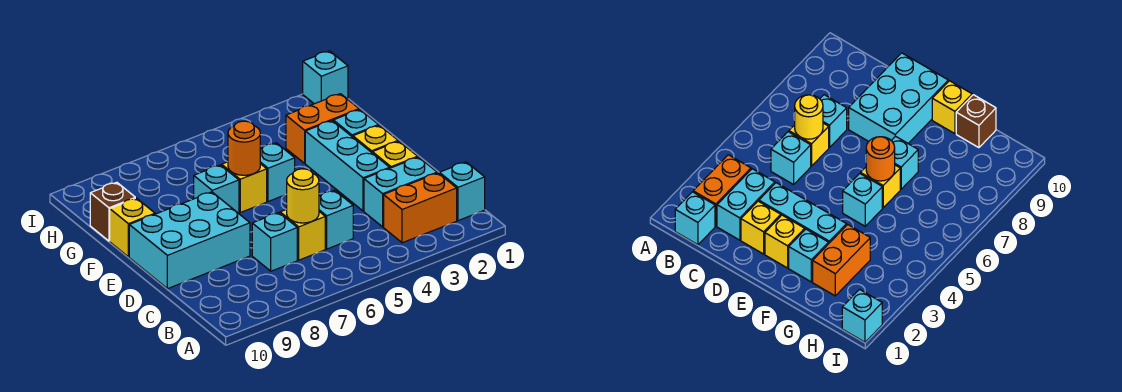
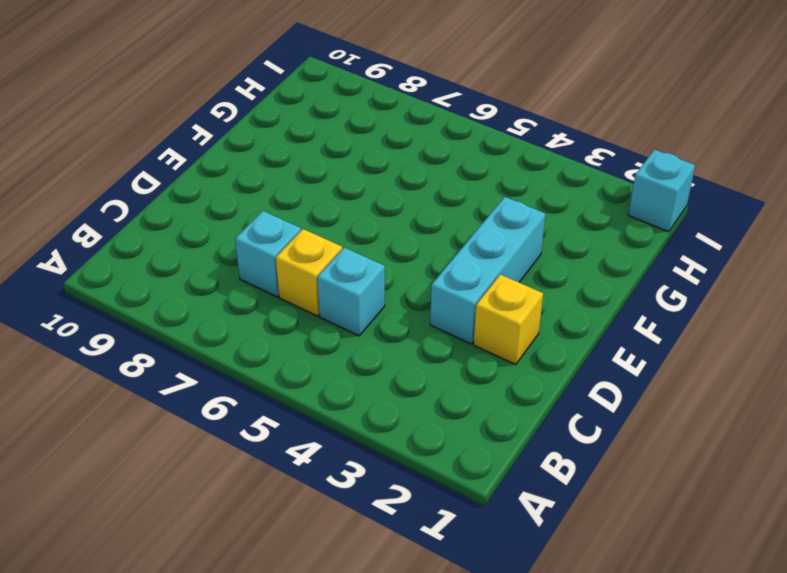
none -> cyan brick B1 level 1
none -> orange brick B2:B3 level 1
none -> cyan brick C2:C3 level 1

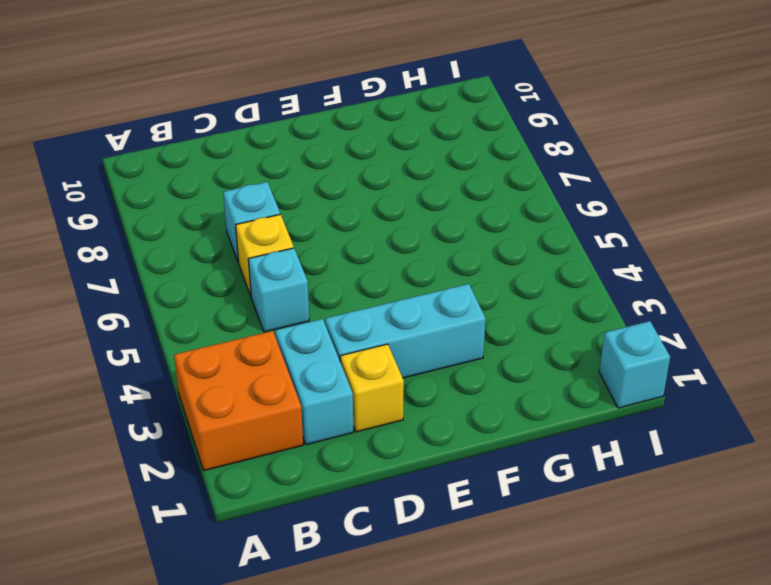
orange brick A2:B3 level 1 -> orange brick B2:B3 level 1
none -> cyan brick B1 level 1
none -> cyan brick D8:E10 level 1
none -> yellow brick E2 level 1

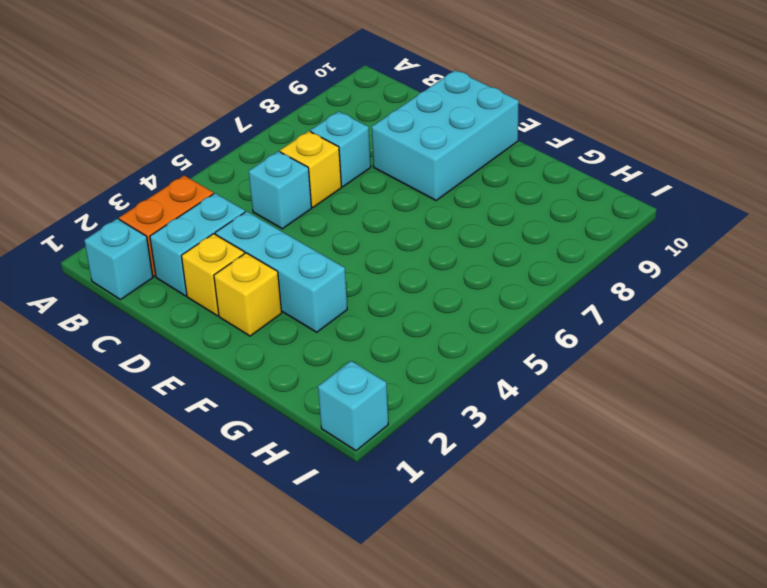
none -> cyan brick F2 level 1
none -> cyan brick F5 level 1
none -> yellow brick F6 level 1

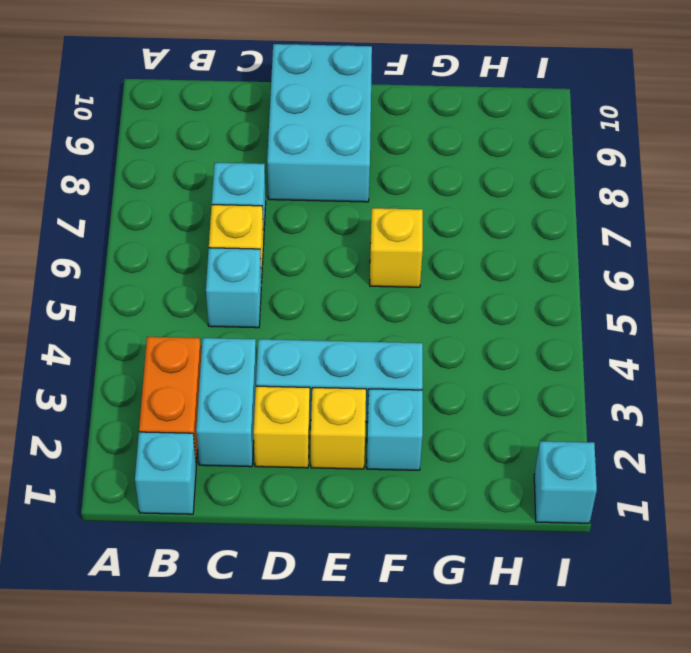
none -> cyan brick F5 level 1
none -> cyan brick F7 level 1
none -> yellow brick F10 level 1

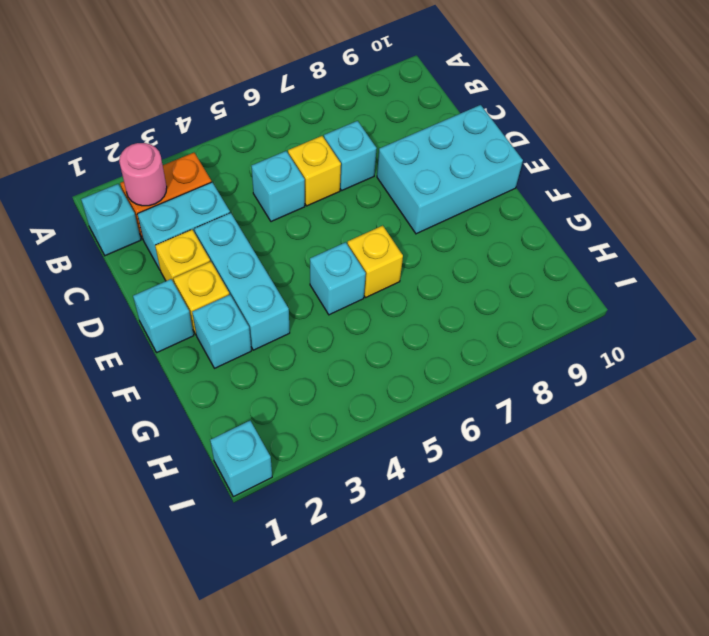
pink round brick B2 level 2 -> none
cyan brick E1 level 1 -> cyan brick F7 level 1
none -> yellow brick F10 level 1
none -> orange brick G2:G3 level 1
none -> brown brick G10 level 1

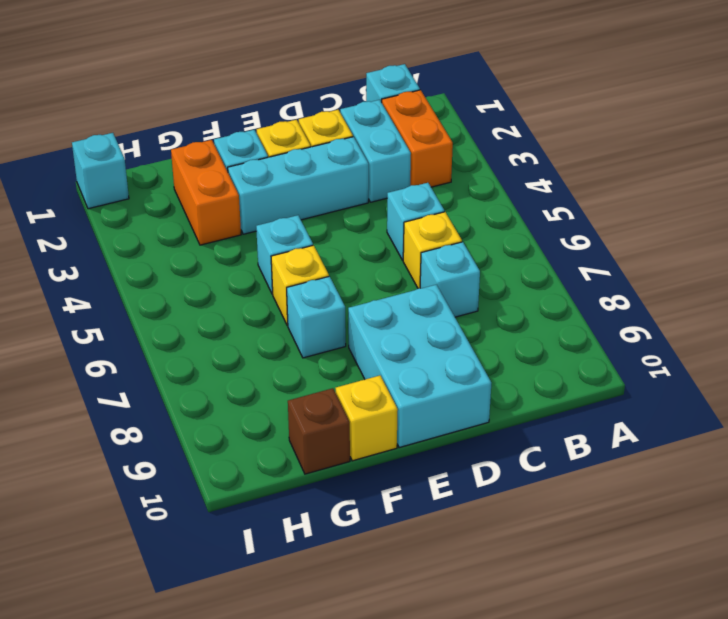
none -> yellow round brick C6 level 2
none -> orange round brick F6 level 2

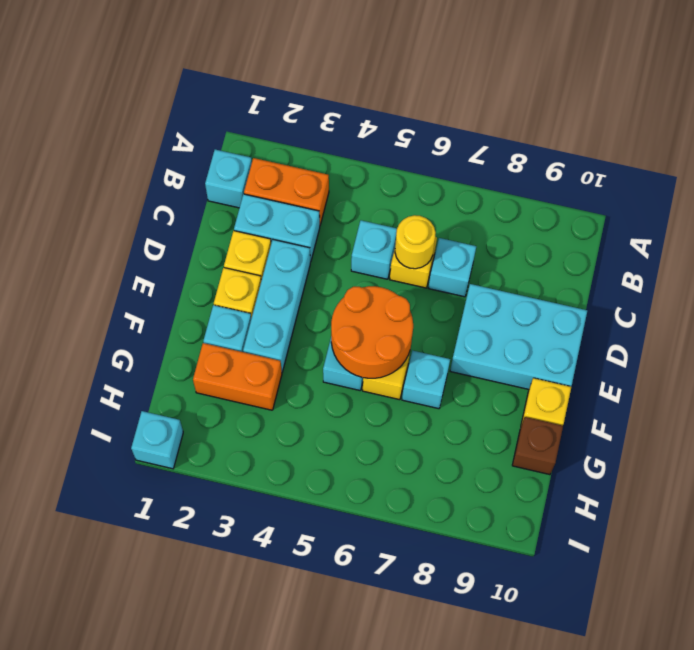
orange round brick E5:F6 level 2 -> orange round brick F6 level 2

